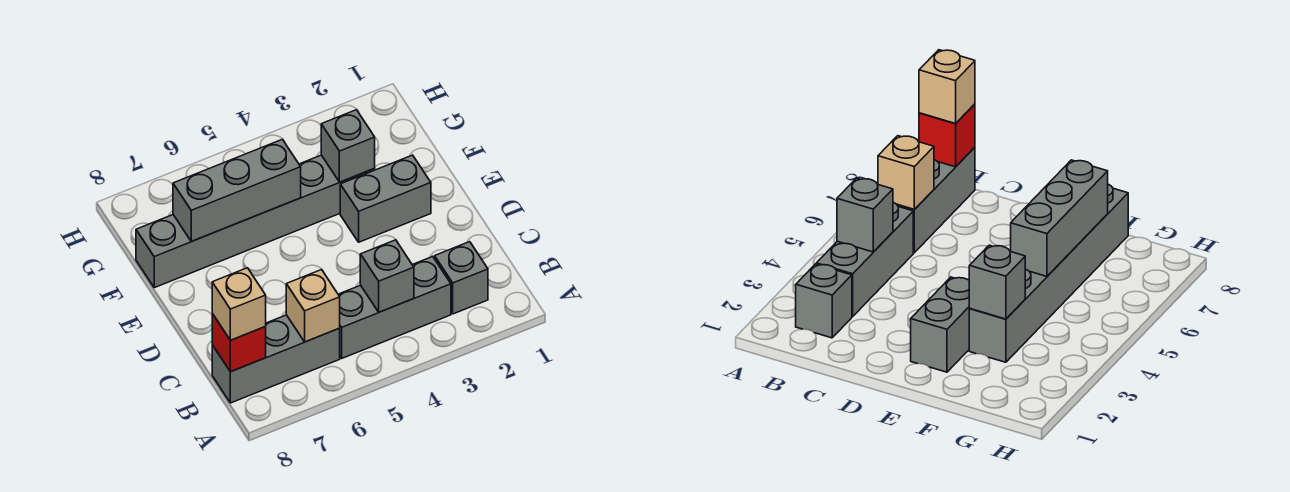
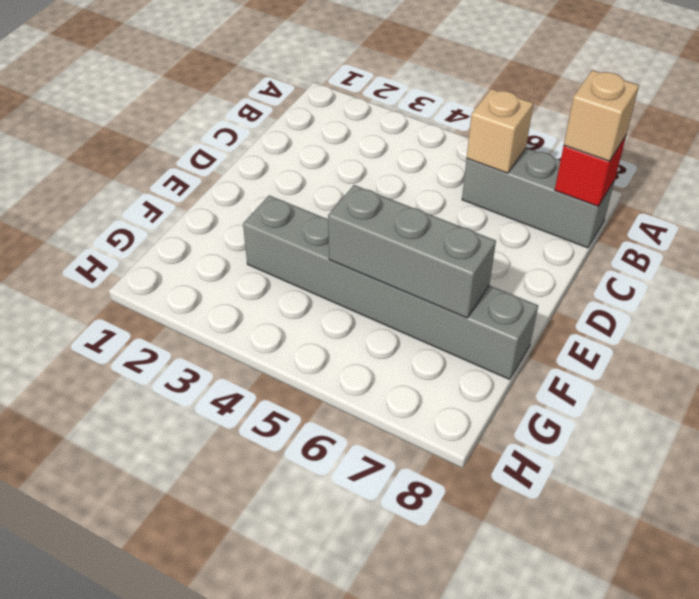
none -> grey brick B2 level 1
none -> grey brick B3:B5 level 1

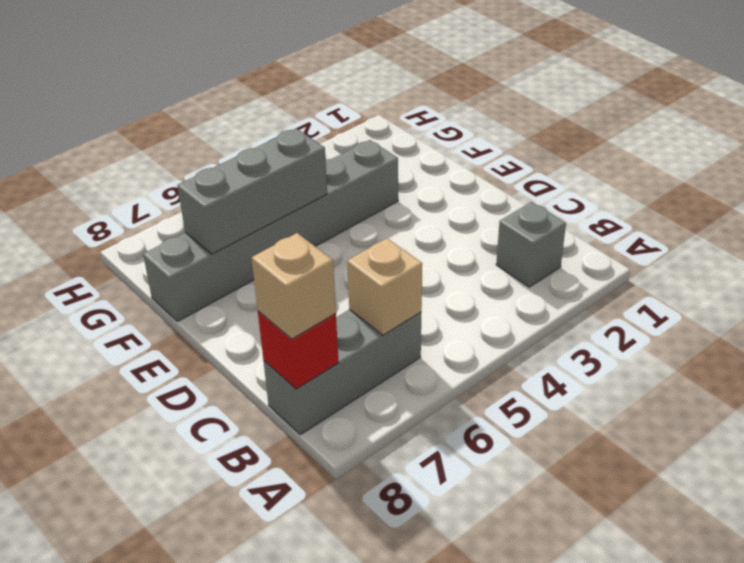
none -> grey brick B3:B5 level 1
none -> grey brick E2:E3 level 1

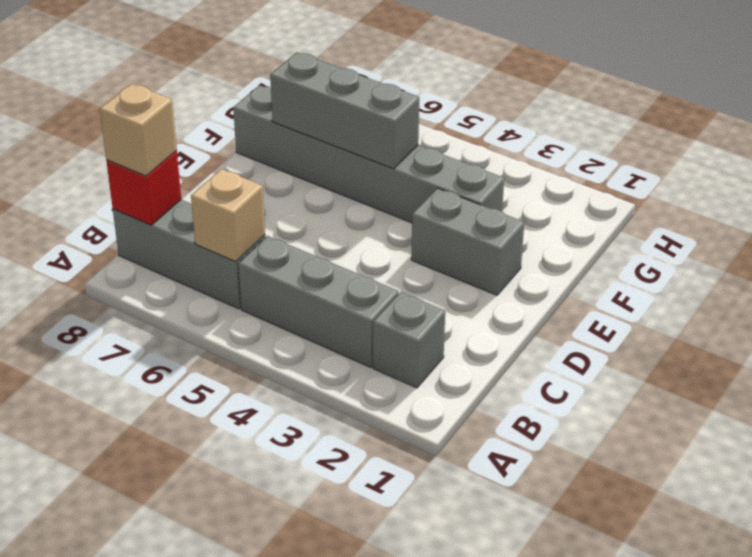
none -> grey brick B4 level 2
none -> grey brick F3 level 2

